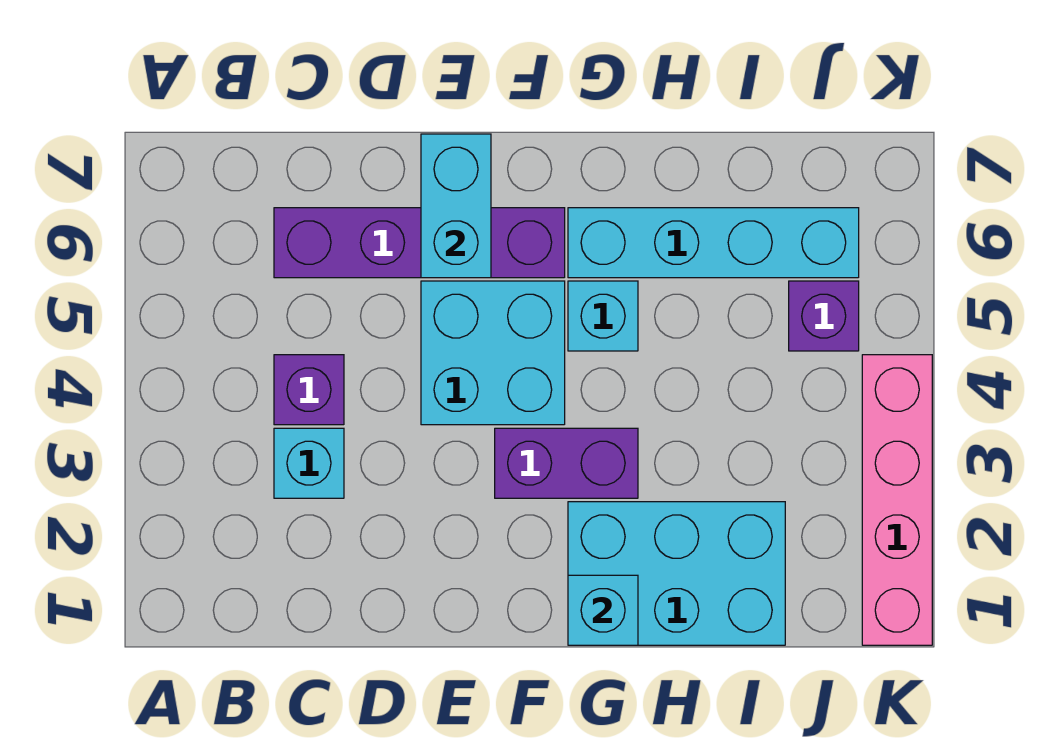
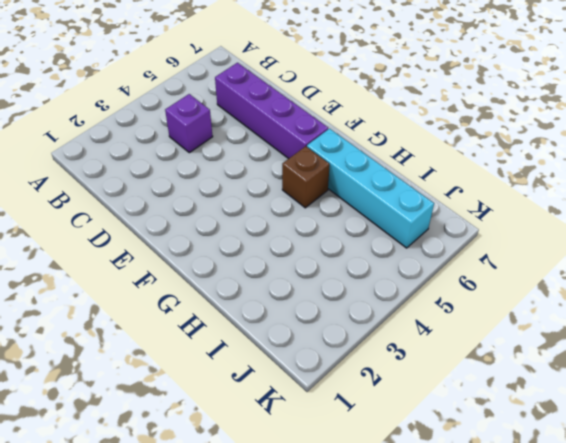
brown brick G5 level 1 -> cyan brick G5 level 1
none -> cyan brick C3 level 1
none -> cyan brick E4:F5 level 1
none -> purple brick F3:G3 level 1

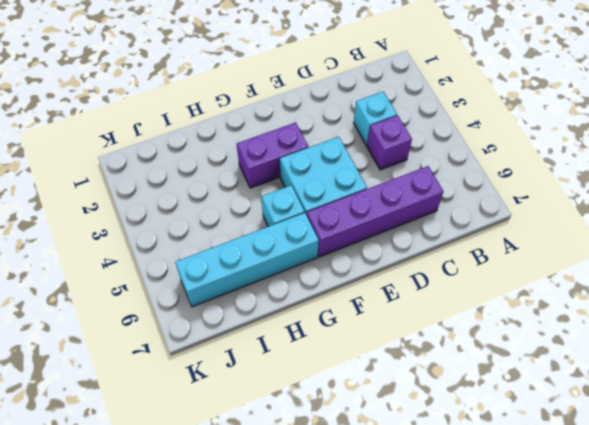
none -> cyan brick G1:I2 level 1
none -> purple brick J5 level 1
none -> pink brick K1:K4 level 1

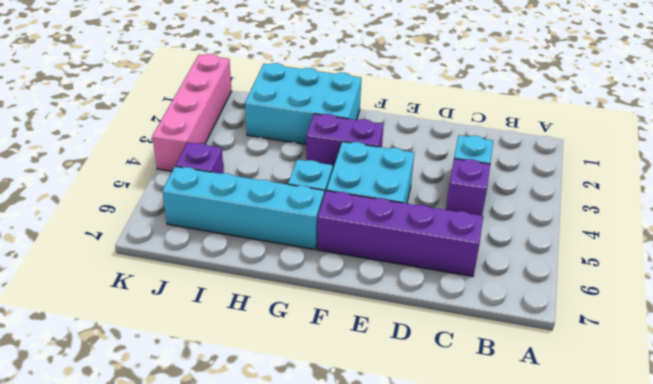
none -> cyan brick E6:E7 level 2
none -> cyan brick G1 level 2

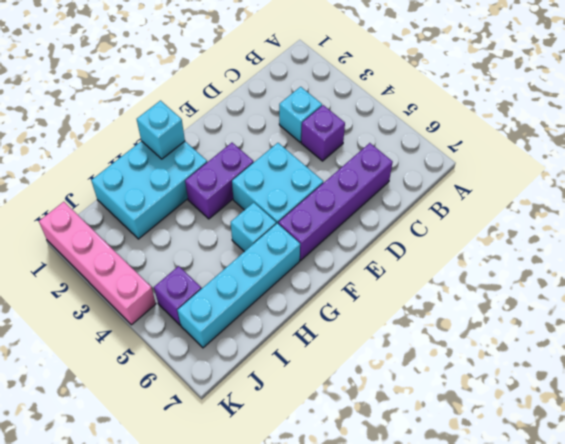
none -> cyan brick E6:E7 level 2

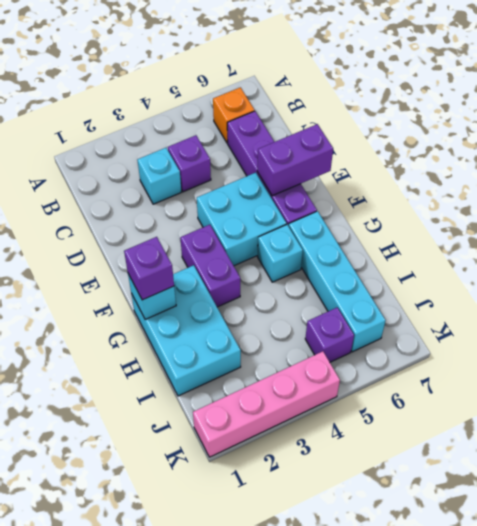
orange brick B6 level 1 -> none
purple brick E6:E7 level 2 -> cyan brick E6:E7 level 2
purple brick G1 level 3 -> none

